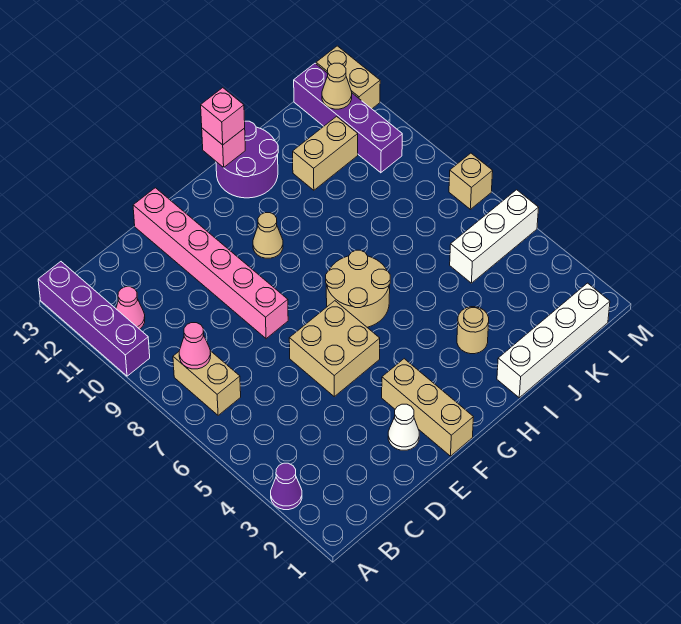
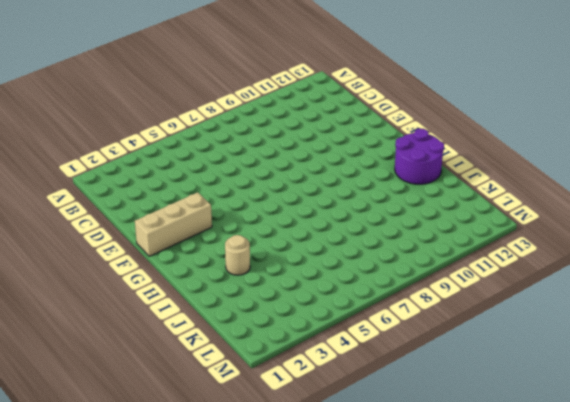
none -> purple cone A3 level 1
none -> purple brick A10:A13 level 1
none -> tan brick B7:B8 level 1

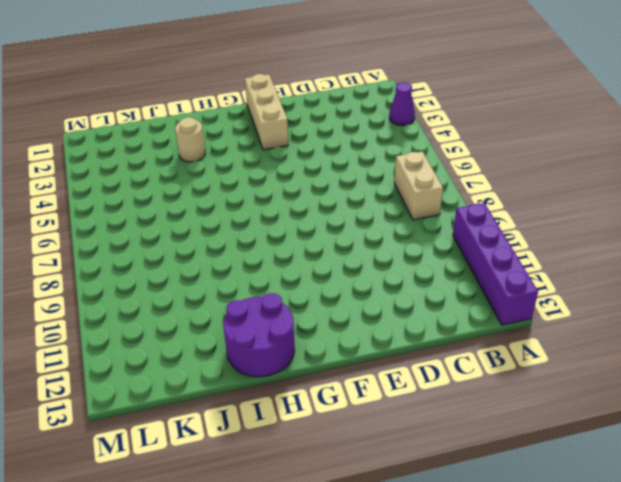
none -> pink cone B11 level 1
none -> white cone E2 level 1
none -> tan brick E5:F6 level 1

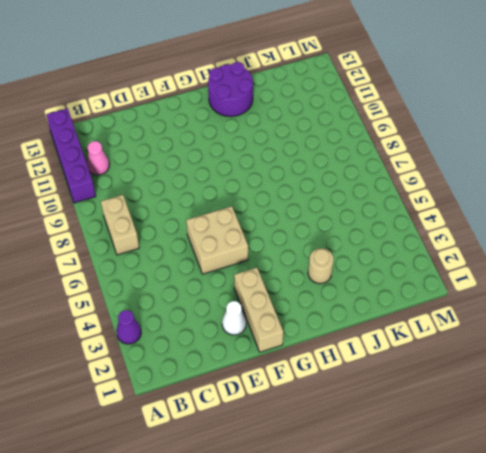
none -> pink brick E8:E13 level 1
none -> tan round brick G6:H7 level 1
none -> tan cone G10 level 1

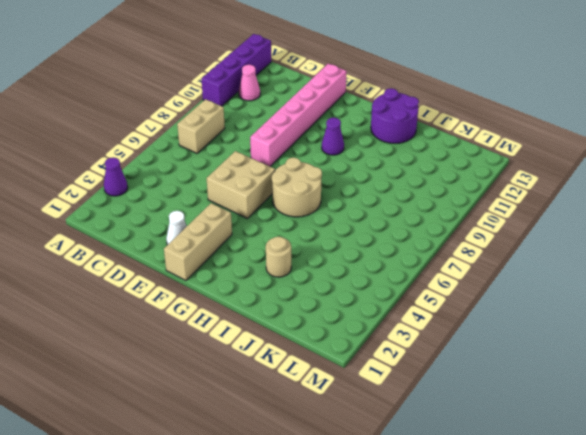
purple cone G10 level 1 -> tan cone G10 level 1
none -> white brick I1:L1 level 1
none -> tan brick J11:K11 level 1
none -> white brick K5:M5 level 1

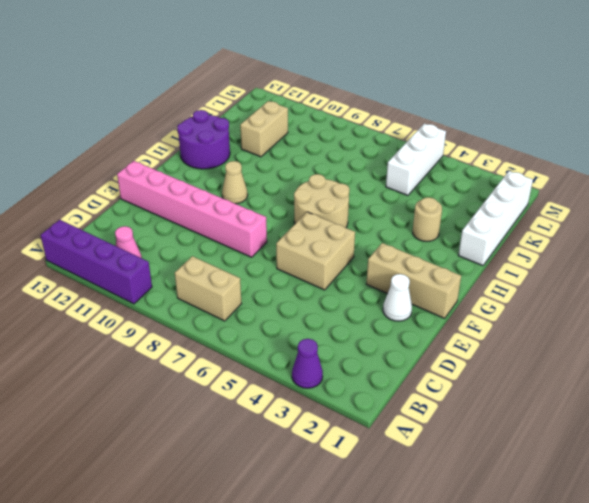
none -> purple brick L10:L13 level 1
none -> tan brick M7 level 1
none -> tan brick M12:M13 level 1

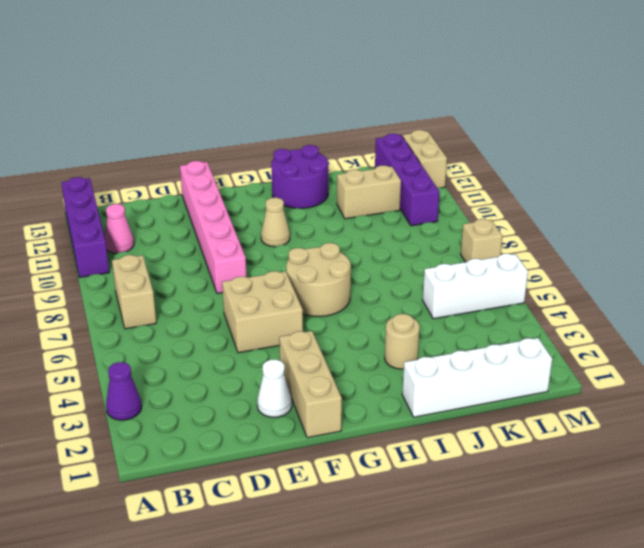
none -> pink cone B8 level 2
none -> pink brick H13 level 2
none -> tan cone L12 level 2

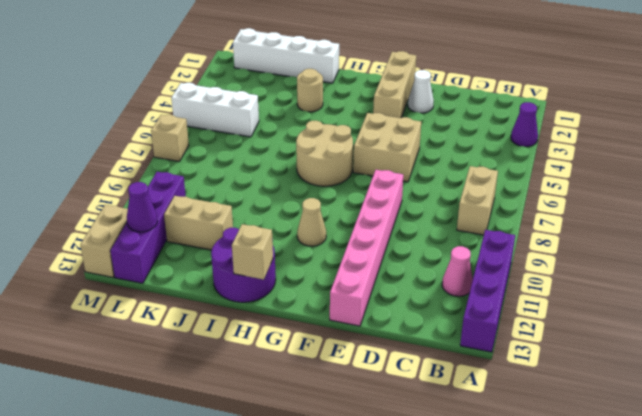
tan brick H13 level 2 -> pink brick H13 level 2
purple cone L12 level 2 -> tan cone L12 level 2
none -> pink cone B8 level 2
none -> pink brick H13 level 3

